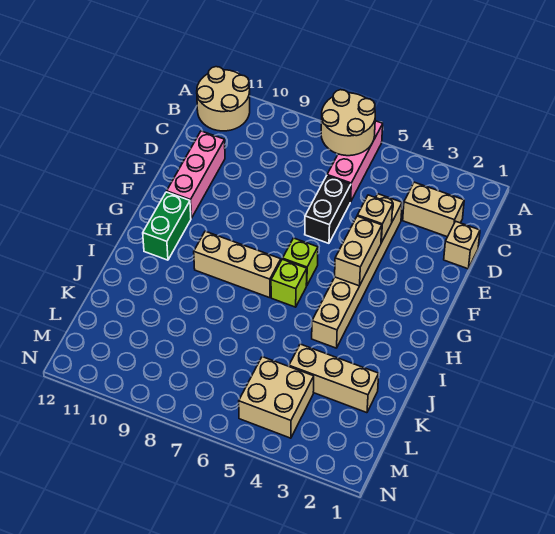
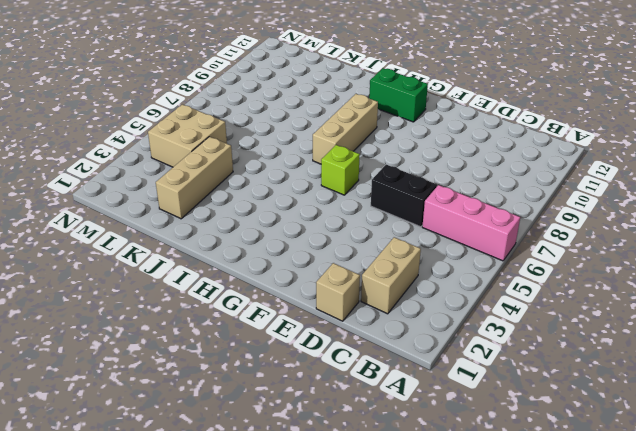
none -> tan round brick A11:B12 level 1
none -> tan brick D4:I4 level 1
none -> pink brick D11:F11 level 1

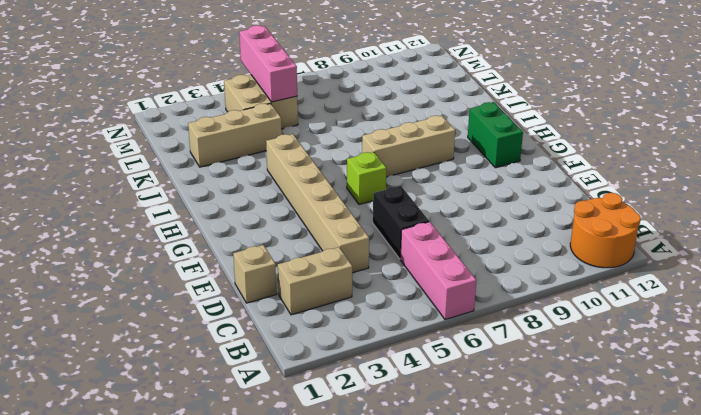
orange round brick A11:B12 level 1 -> tan round brick A11:B12 level 1
pink brick L5:N5 level 2 -> pink brick D11:F11 level 1
none -> lime brick H6 level 1
none -> tan round brick A6:B7 level 2
none -> tan brick E4 level 2

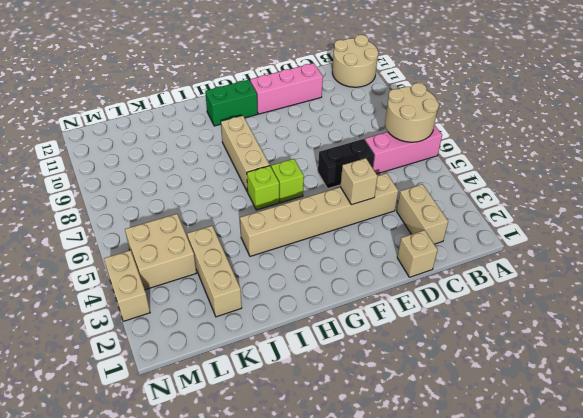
tan brick N3:N4 level 1 -> tan brick F4:G4 level 2

